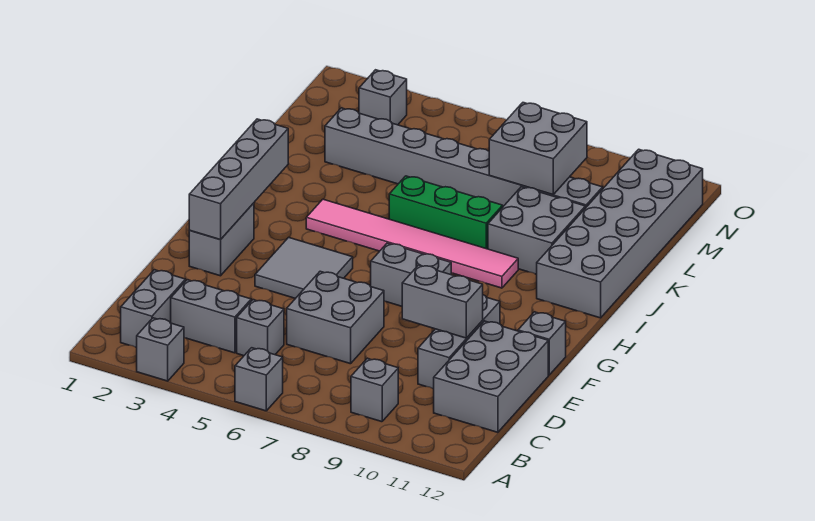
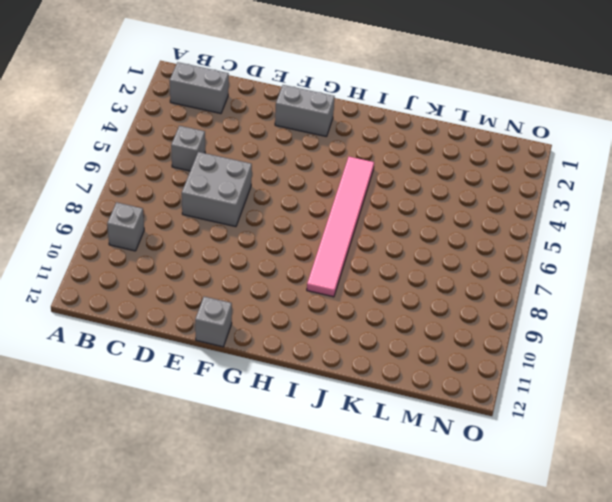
none -> grey brick A3 level 1
none -> grey brick A6 level 1
none -> grey brick C3:C4 level 1

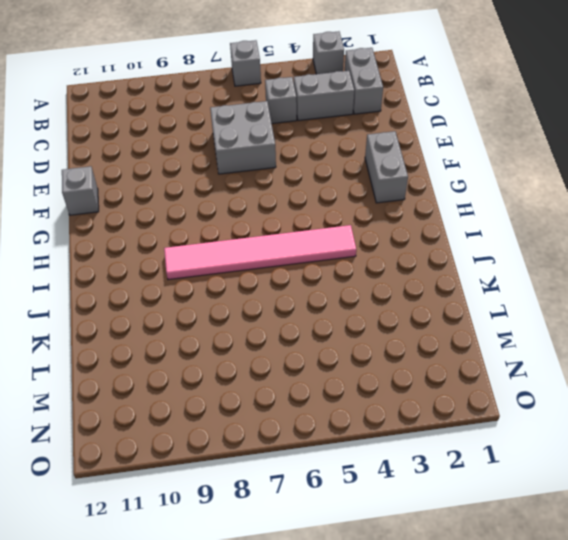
none -> grey brick B9 level 1
none -> grey brick C11:E12 level 1
none -> grey brick D10:F10 level 1

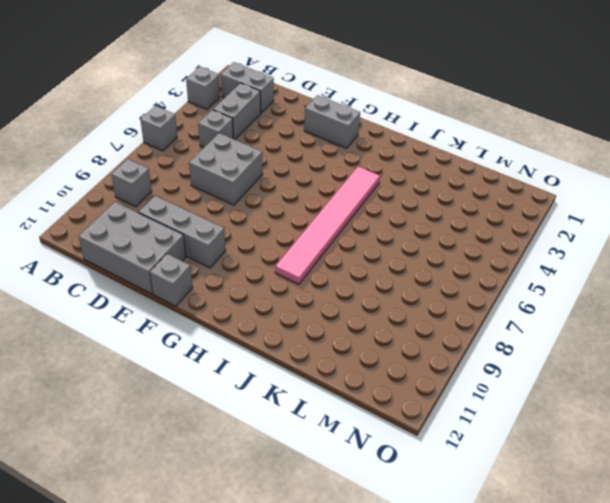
none -> grey tile F4:G5 level 1
none -> grey brick G7:G8 level 1
none -> grey brick I11:N12 level 1

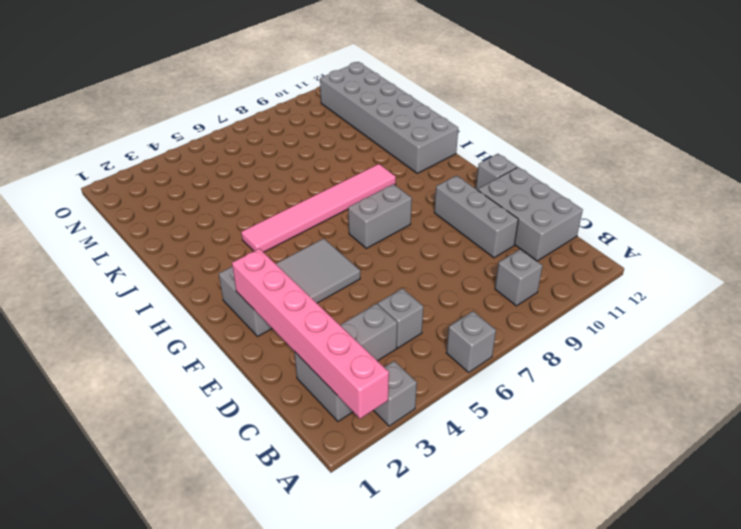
pink brick A2:F2 level 2 -> grey brick F2:I2 level 2
none -> grey brick D6:E7 level 1
none -> green brick J6:J8 level 1
none -> grey brick J9:K10 level 1

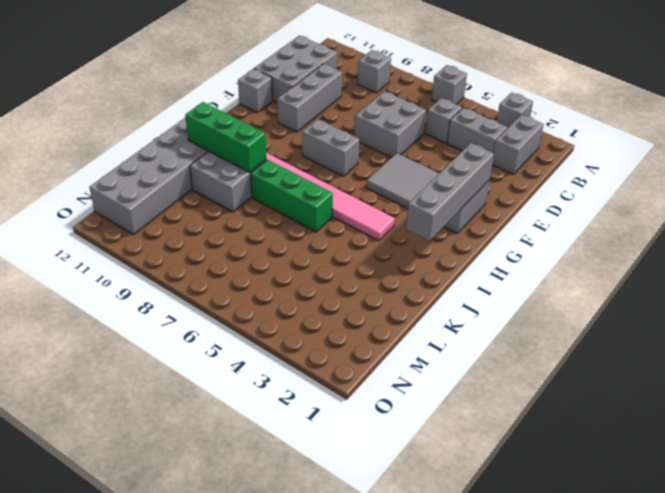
green brick J9:J11 level 2 -> none
none -> grey brick L3:L10 level 1
none -> grey brick N3 level 1
none -> grey brick E9:E10 level 2

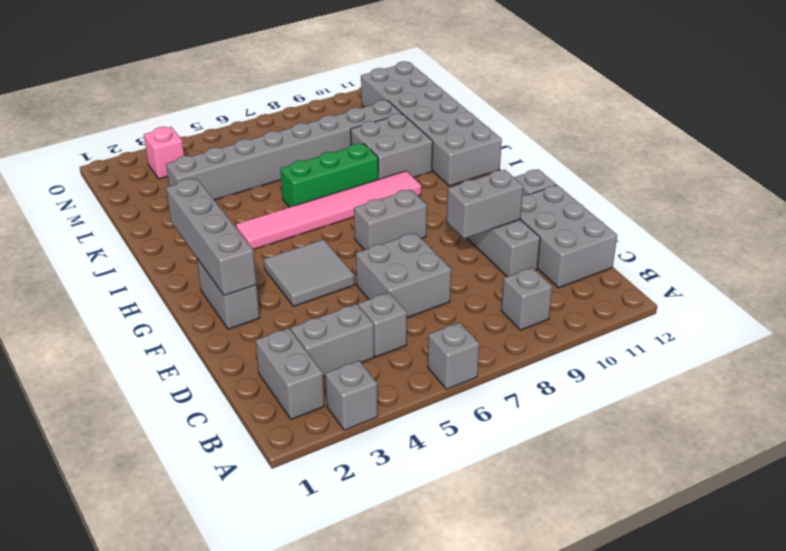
pink brick N3 level 1 -> grey brick N3 level 1
none -> grey brick L8:M9 level 2

